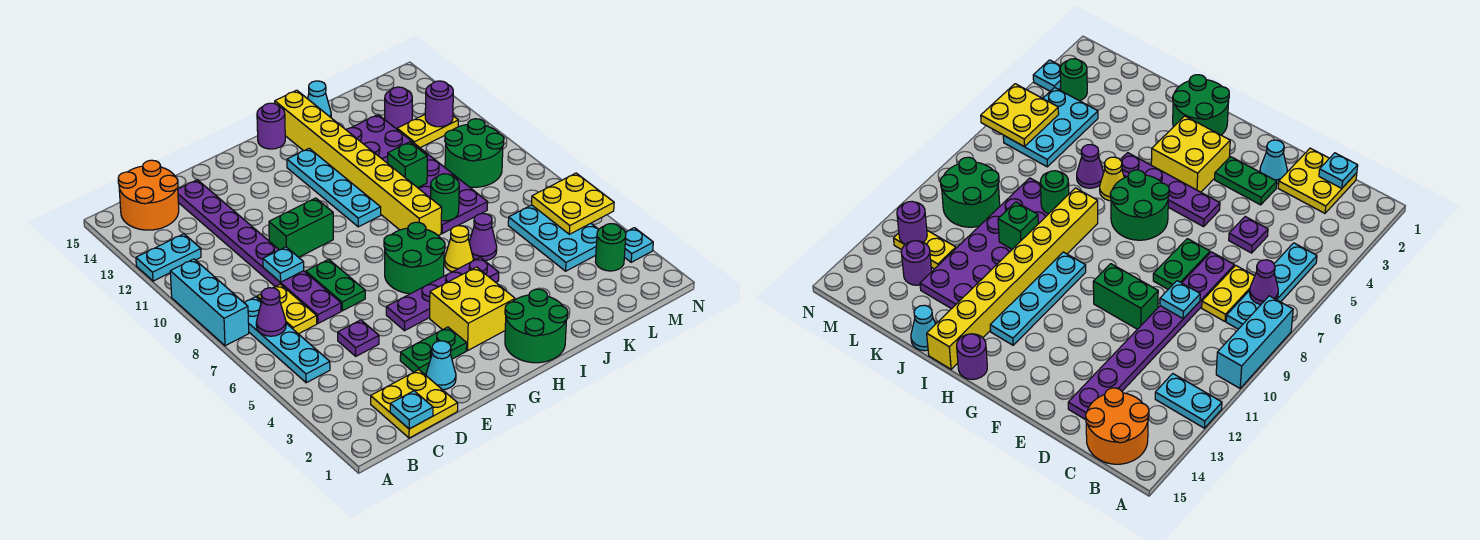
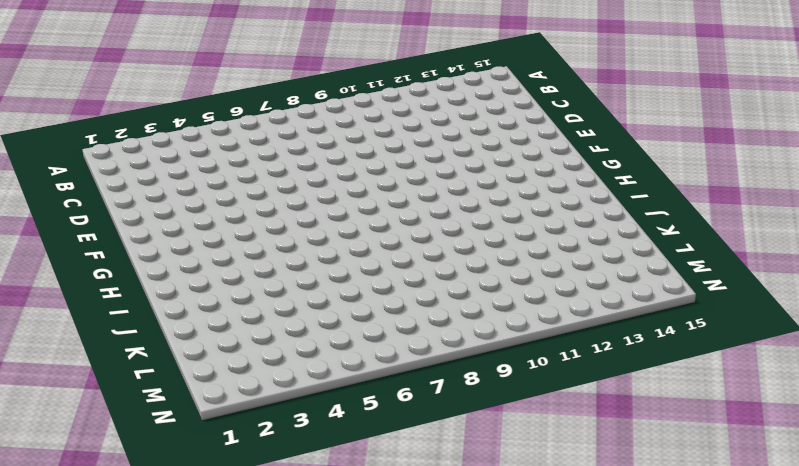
none -> cyan brick A8:A10 level 1
none -> cyan plate A12:B12 level 1
none -> cyan plate B5:B8 level 1
none -> orange round brick B14:C15 level 1

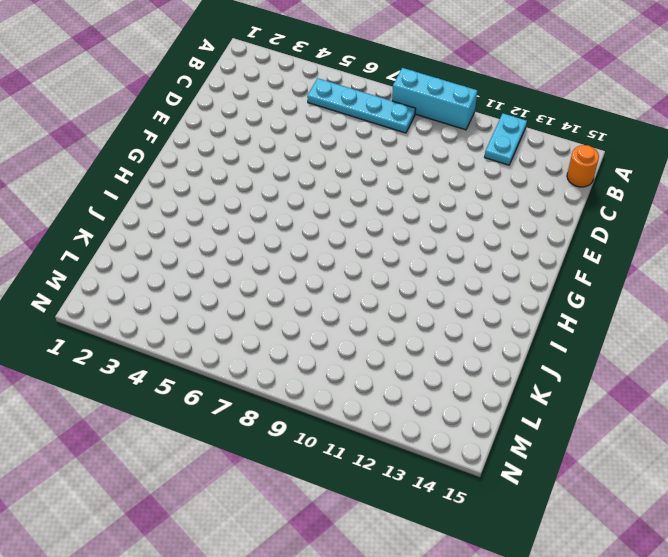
orange round brick B15 level 1 -> orange round brick B14:C15 level 1
none -> yellow plate C1:D2 level 1
none -> yellow plate C7:C8 level 1
none -> purple plate D5 level 1
none -> purple plate D7:D14 level 1

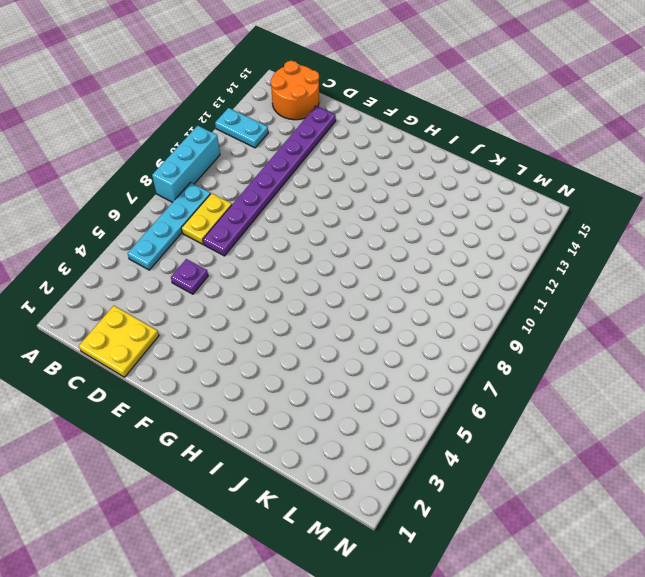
none -> cyan cone E2 level 1
none -> green plate E3:F3 level 1
none -> green plate E7:E8 level 1
none -> green brick E10:F10 level 1

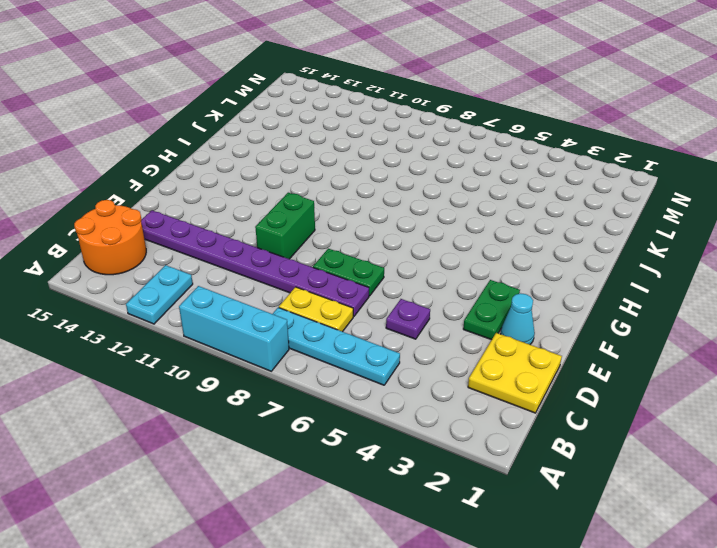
none -> purple plate F5:I5 level 1
none -> yellow brick G3:H4 level 1
none -> green round brick G6:H7 level 1
none -> green round brick H1:I2 level 1

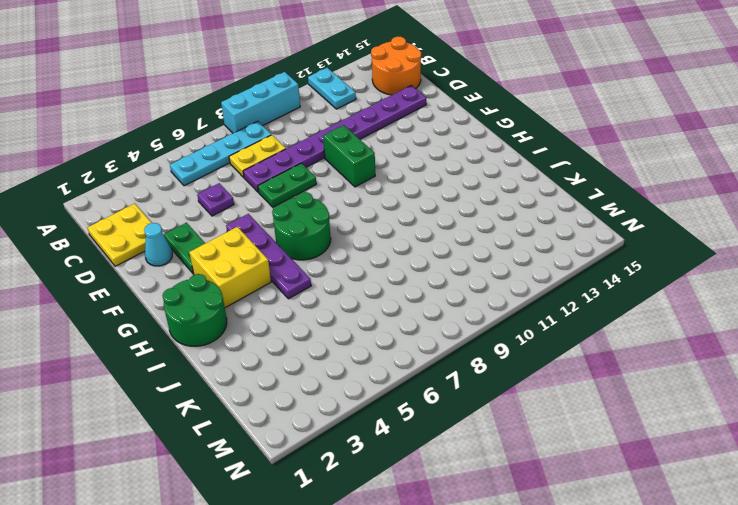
none -> cyan plate H10:H13 level 1
none -> purple round brick H15 level 1
none -> yellow cone I6 level 1
none -> yellow brick I8:I15 level 1

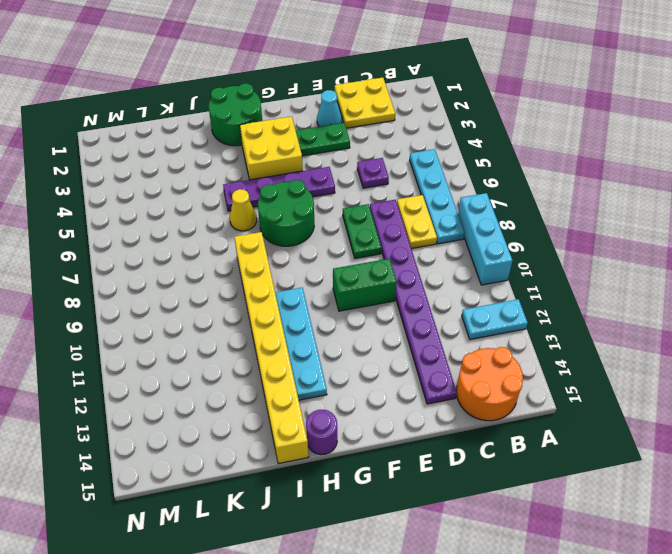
none -> purple cone J6 level 1
none -> purple plate J8:K13 level 1
none -> cyan cone J15 level 1
none -> cyan plate L4:M6 level 1

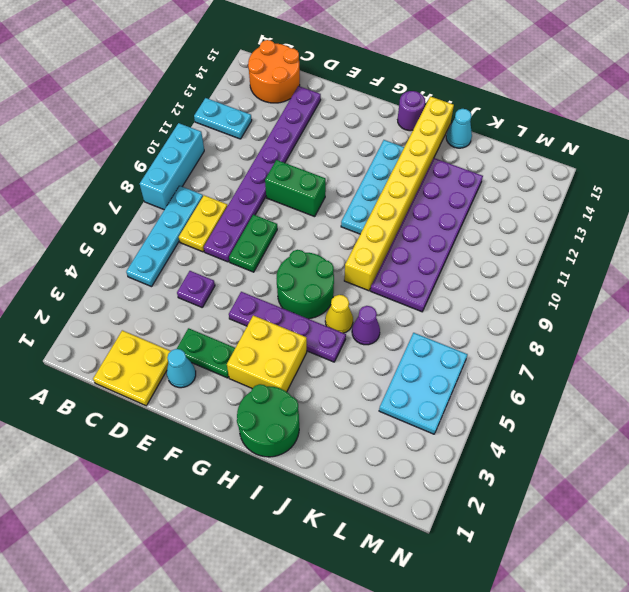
none -> green round brick L9:M10 level 1
none -> yellow plate L12:M12 level 1
none -> purple round brick L13 level 1
none -> green round brick M3 level 1

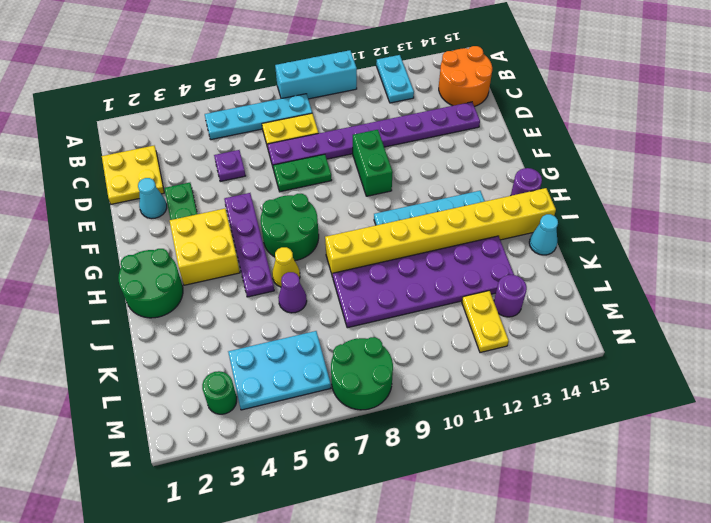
green round brick M7:N8 level 1 -> green round brick L9:M10 level 1
none -> cyan plate N3 level 1
none -> purple cone B7 level 2
none -> cyan plate C1 level 2
none -> cyan plate D9 level 2

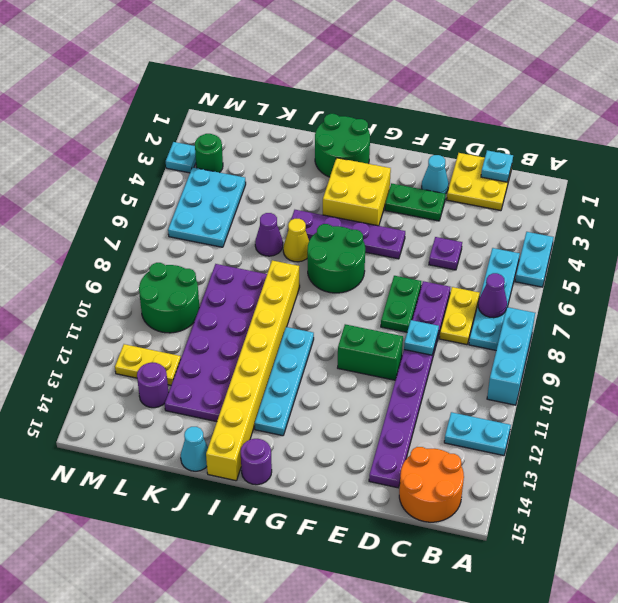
cyan plate A4:A5 level 1 -> none
none -> green round brick J8 level 2
none -> green brick J10 level 2
none -> yellow plate M5:N6 level 2
none -> purple round brick M12 level 2

